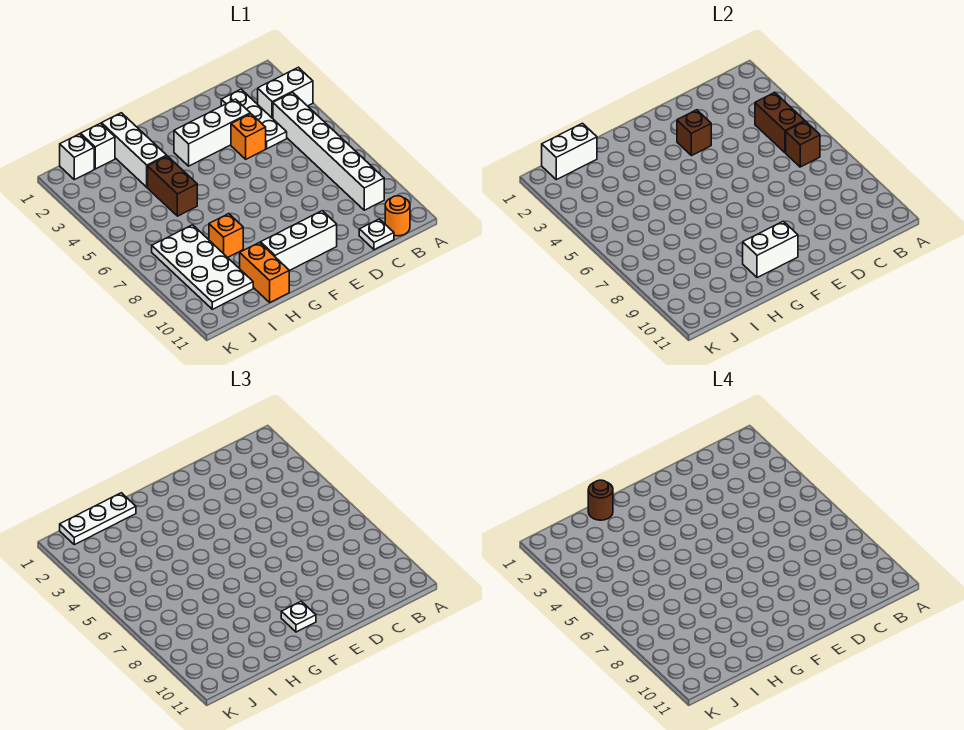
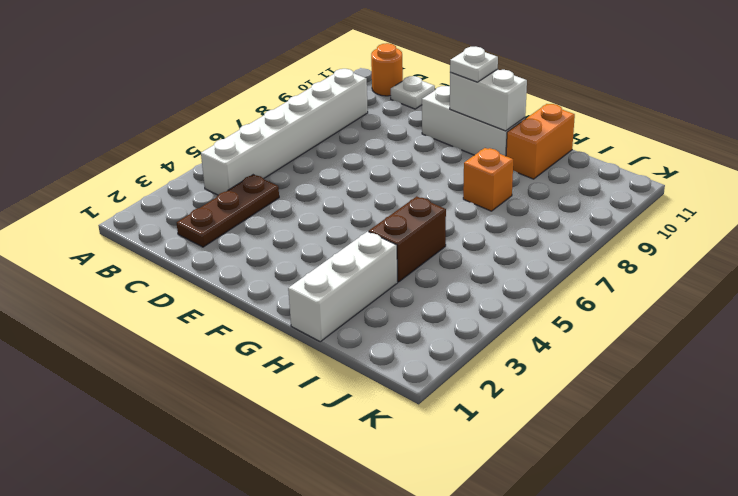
brown plate C2:C4 level 1 -> white plate C2:C4 level 1
none -> white brick A3:B3 level 1
none -> white brick D3:F3 level 1
none -> orange brick D4 level 1

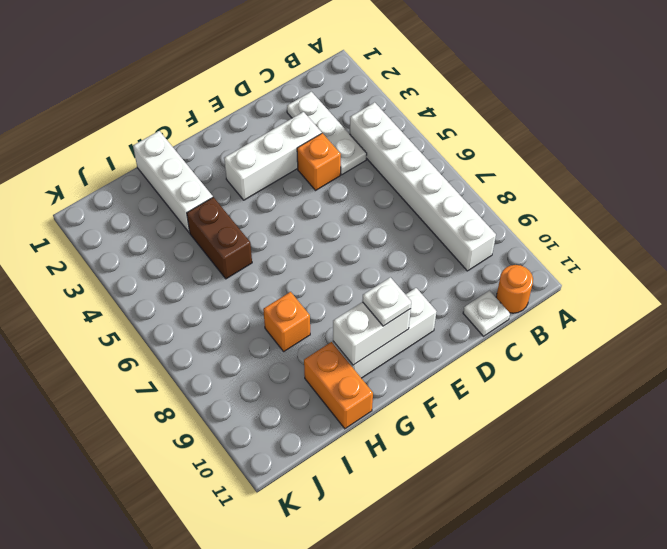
none -> white brick A3:B3 level 1
none -> white brick I1 level 1
none -> white plate I7:J10 level 1

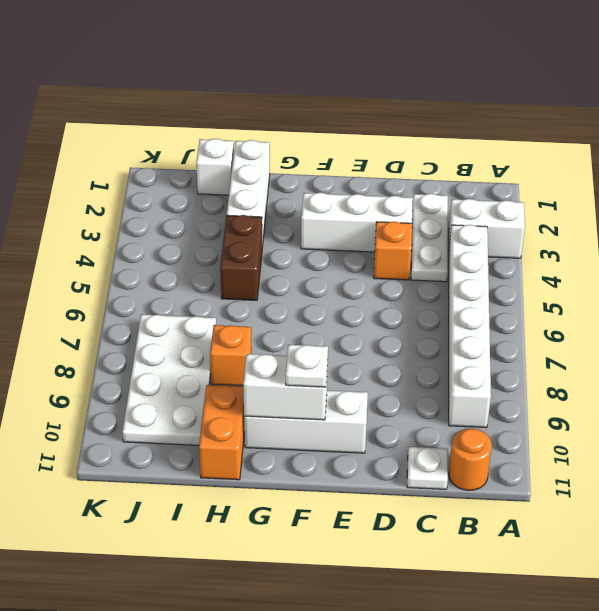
none -> white brick J1 level 1
none -> brown brick B4:B5 level 2
none -> brown brick B6 level 2

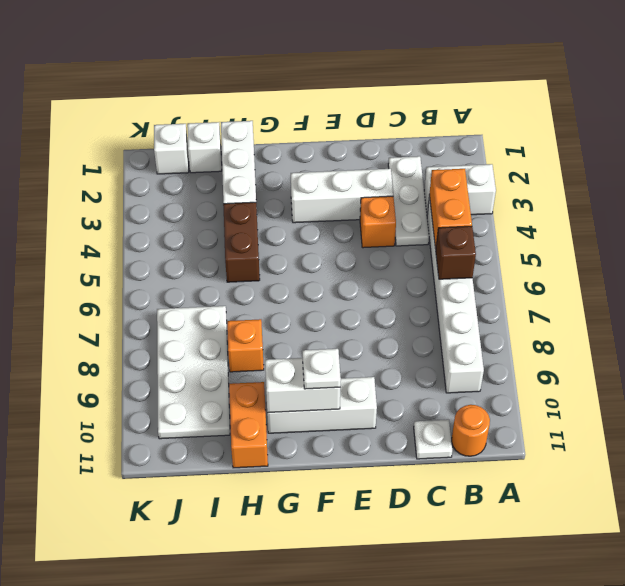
orange brick B4:B5 level 2 -> brown brick B4:B5 level 2
none -> brown brick E3 level 2
none -> white brick I1:J1 level 2
none -> white plate H1:J1 level 3

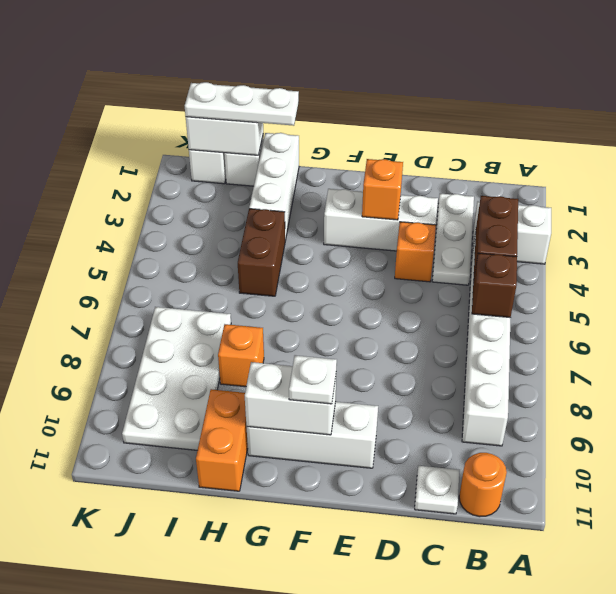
orange brick E3 level 2 -> brown brick E3 level 2
none -> brown round brick H1 level 4

